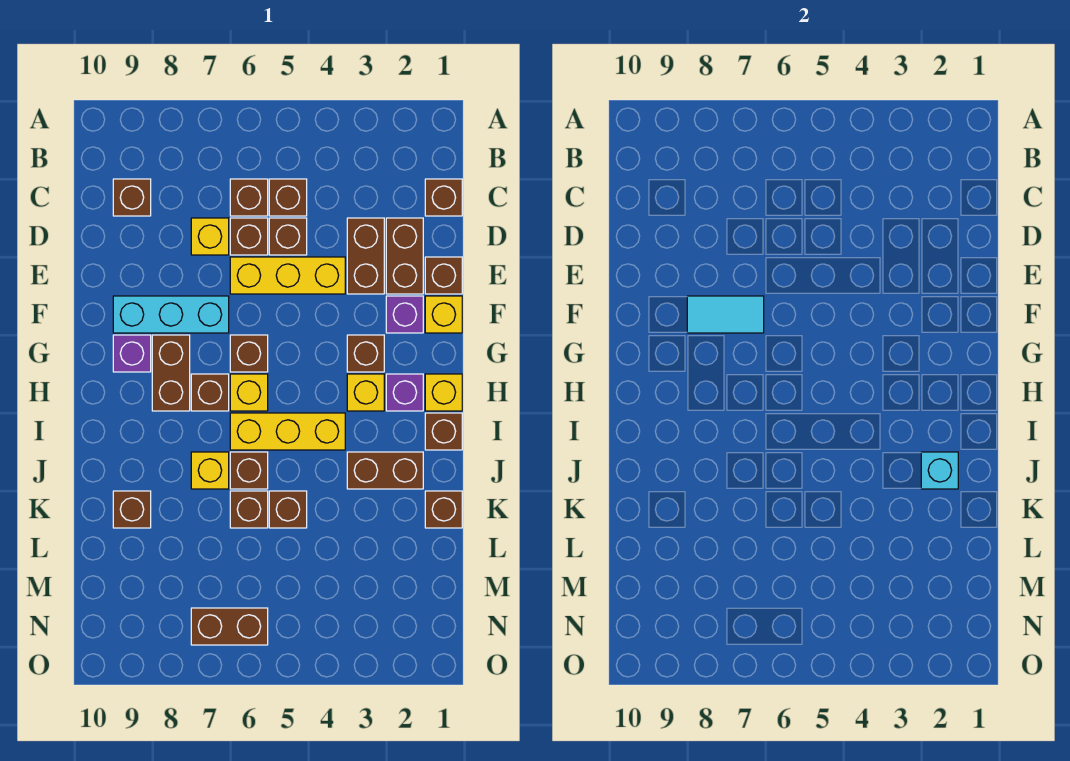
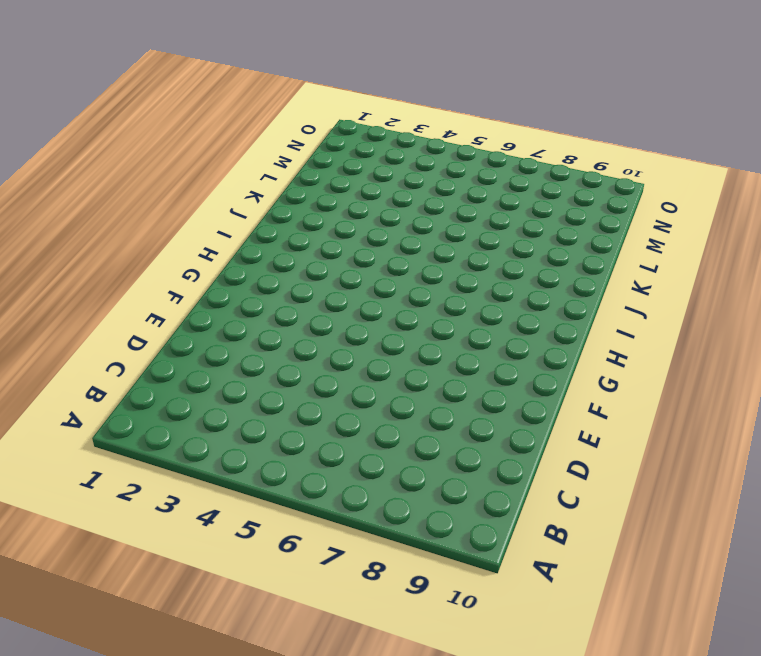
none -> brown brick C1 level 1
none -> brown brick C5 level 1
none -> brown brick C6 level 1
none -> brown brick C9 level 1

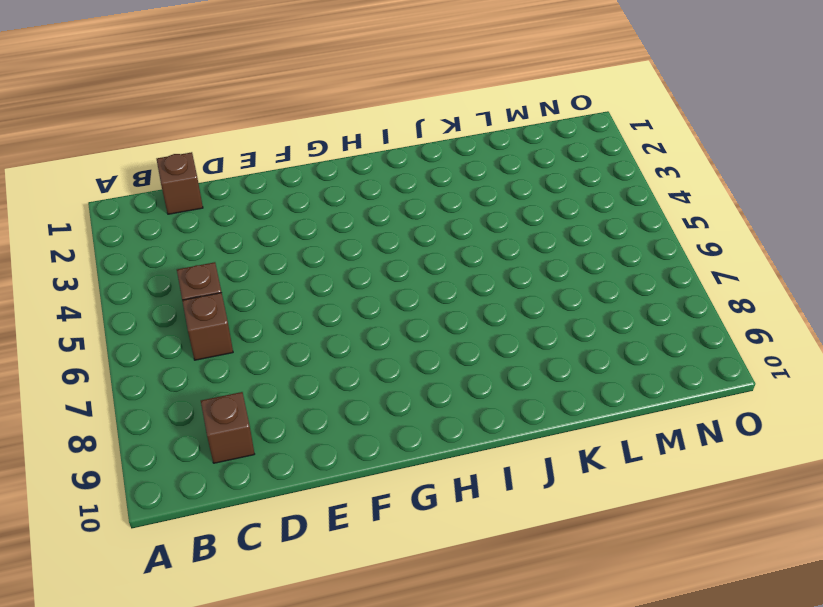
none -> brown brick D2:E2 level 1
none -> brown brick D3:E3 level 1
none -> brown brick D5 level 1
none -> brown brick D6 level 1

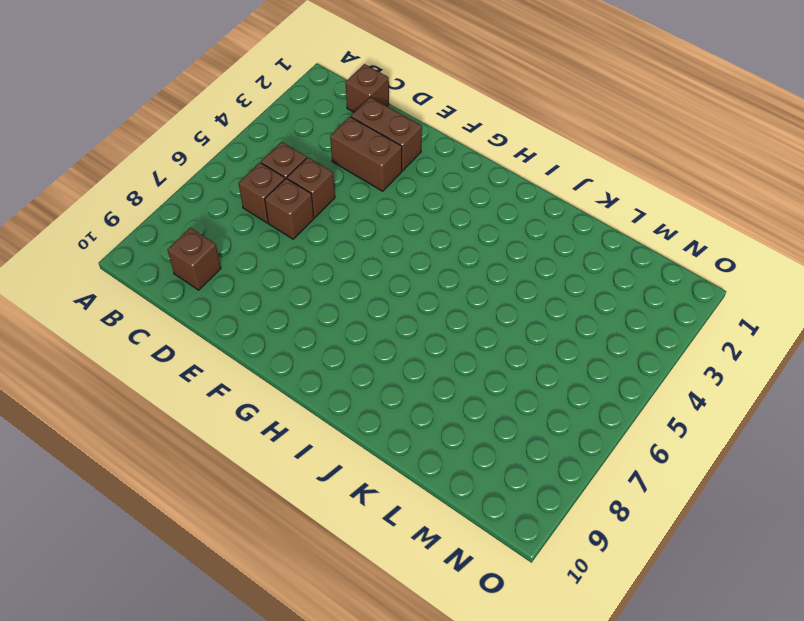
none -> yellow brick D7 level 1
none -> brown brick E1 level 1
none -> yellow brick E4:E6 level 1
none -> yellow brick F1 level 1

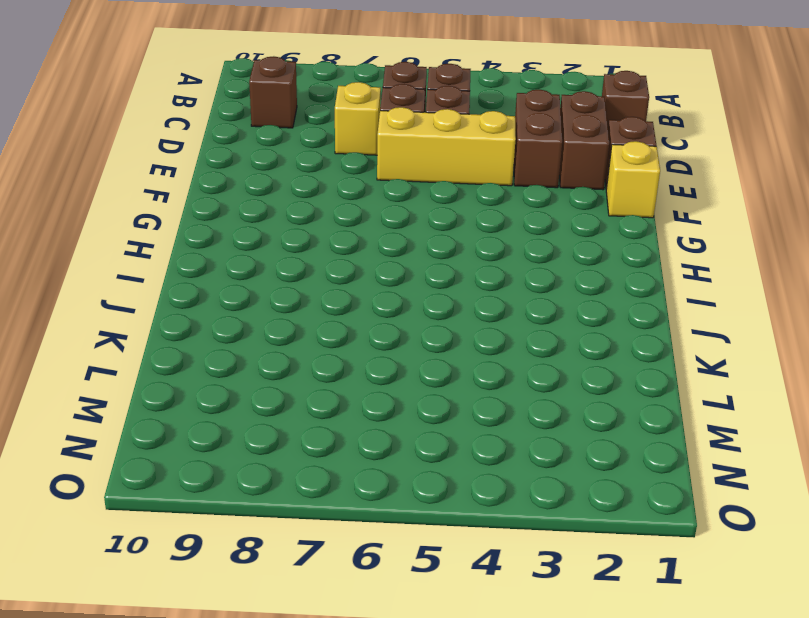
none -> purple brick F2 level 1
none -> cyan brick F7:F9 level 1
none -> brown brick G3 level 1
none -> brown brick G6 level 1

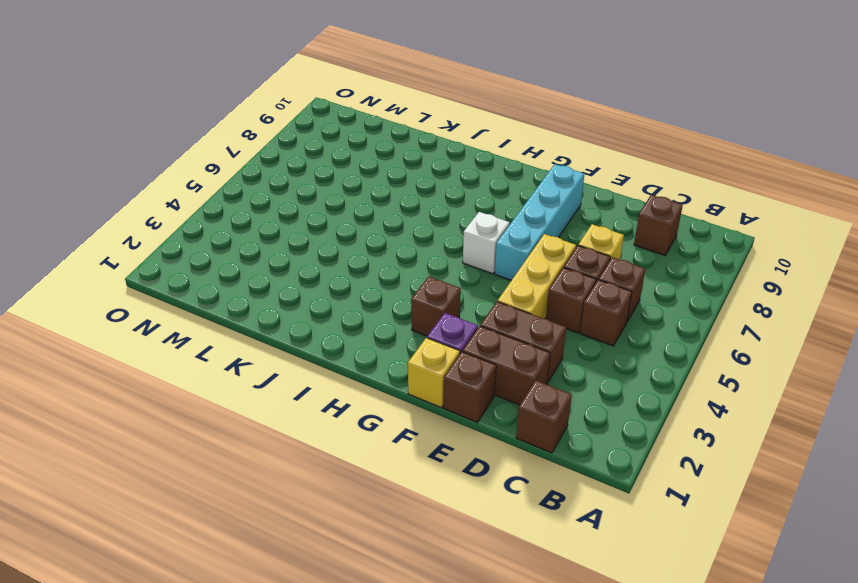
cyan brick F6:F9 level 1 -> cyan brick F7:F9 level 1
white brick G6 level 1 -> brown brick G6 level 1
none -> brown brick G8:H8 level 1
none -> purple brick G9 level 1
none -> yellow brick H1 level 1
none -> purple brick H2 level 1

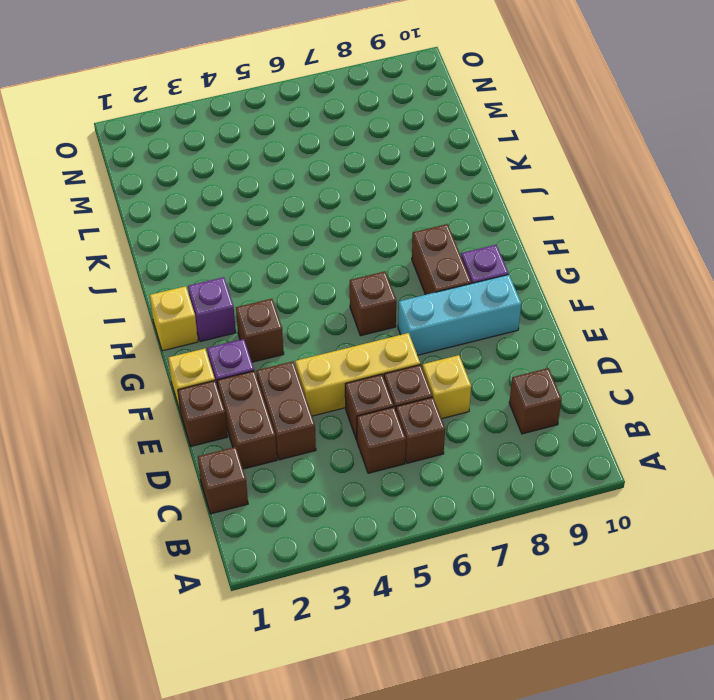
none -> yellow brick H3 level 1
none -> yellow brick H6 level 1
none -> brown brick H7 level 1
none -> brown brick I1 level 1

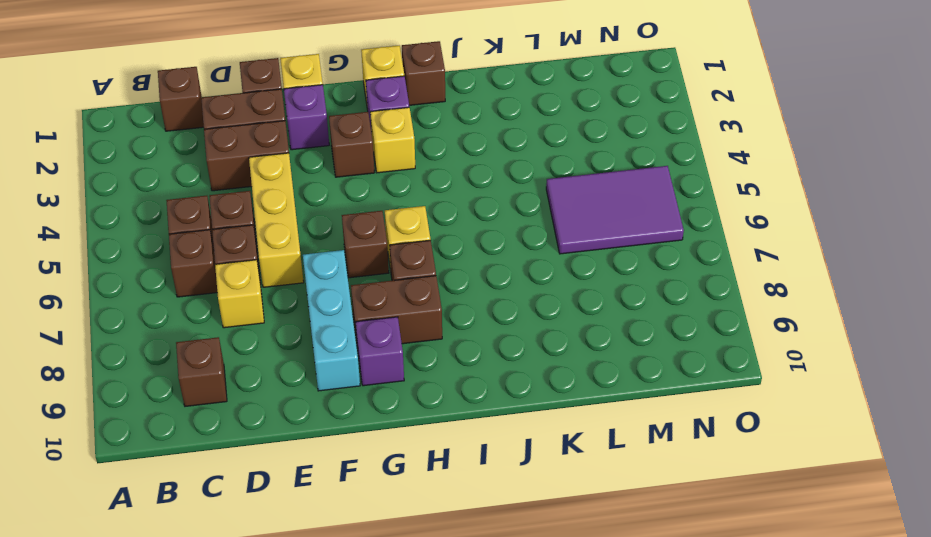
purple tile L5:N6 level 1 -> brown brick N6:N7 level 1
none -> yellow brick I4:I6 level 1
none -> brown brick J2:J3 level 1
none -> brown brick J6 level 1
none -> yellow brick J7 level 1

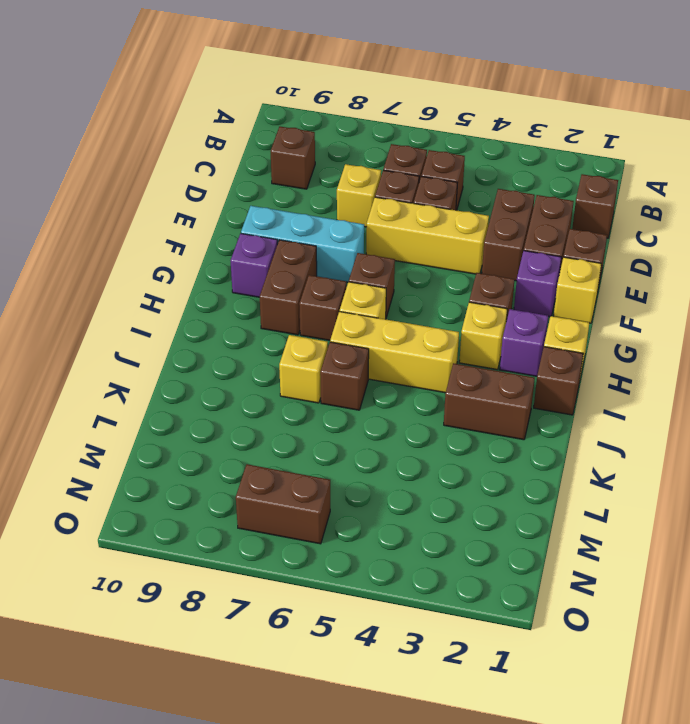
none -> brown brick K1 level 1
none -> brown brick K5 level 1
none -> brown brick K6 level 1
none -> brown brick K9 level 1

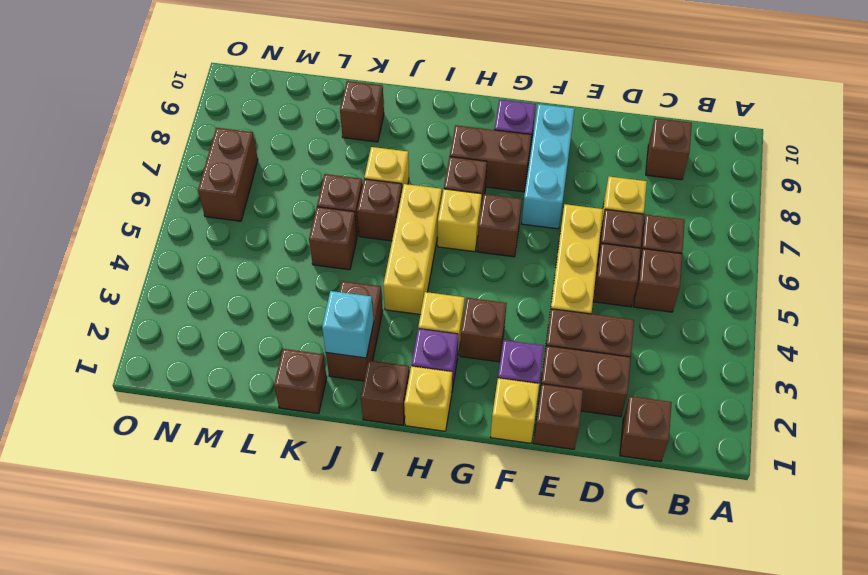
none -> cyan tile F7:F8 level 2

